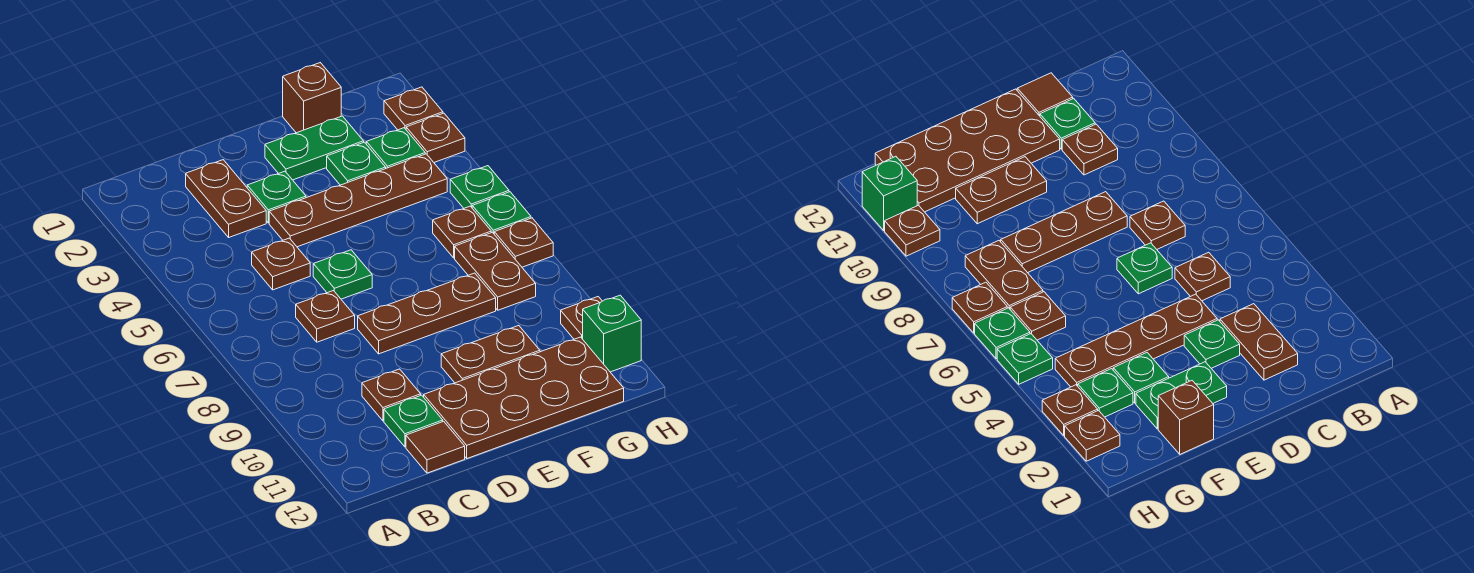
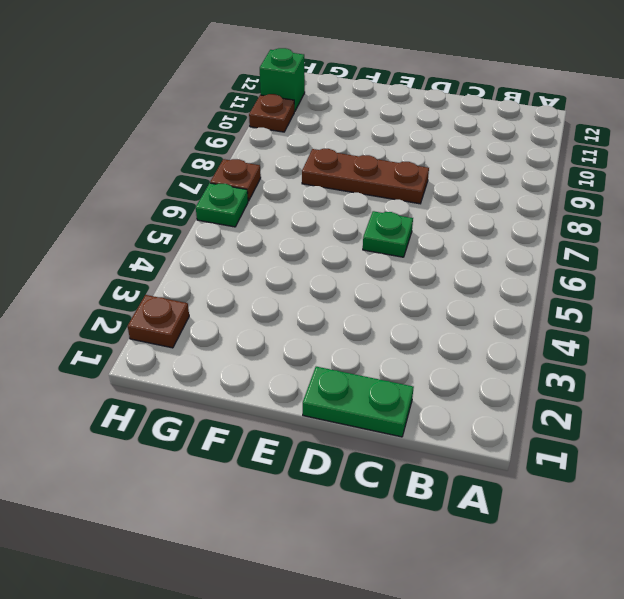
green plate C1:D1 level 1 -> green plate E2:F2 level 1
none -> brown plate C2:C3 level 1
none -> brown plate C5 level 1
none -> brown plate C7 level 1

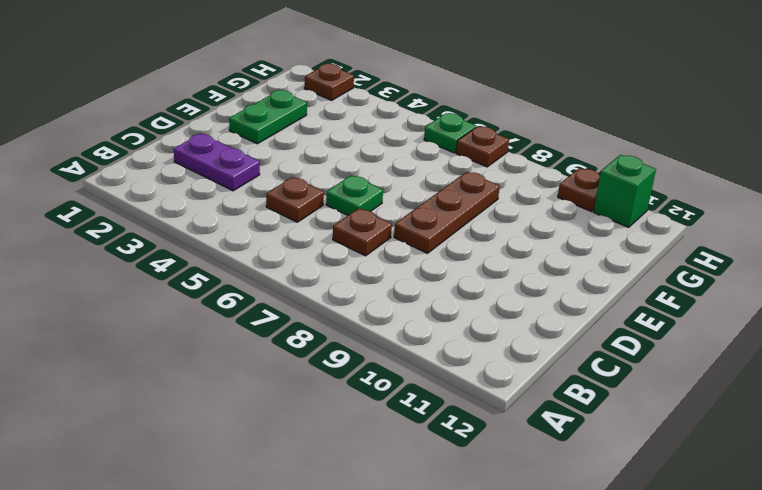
purple plate C2:C3 level 1 -> brown plate C2:C3 level 1
none -> brown plate C10 level 1
none -> green plate C11 level 1
none -> brown tile C12 level 1

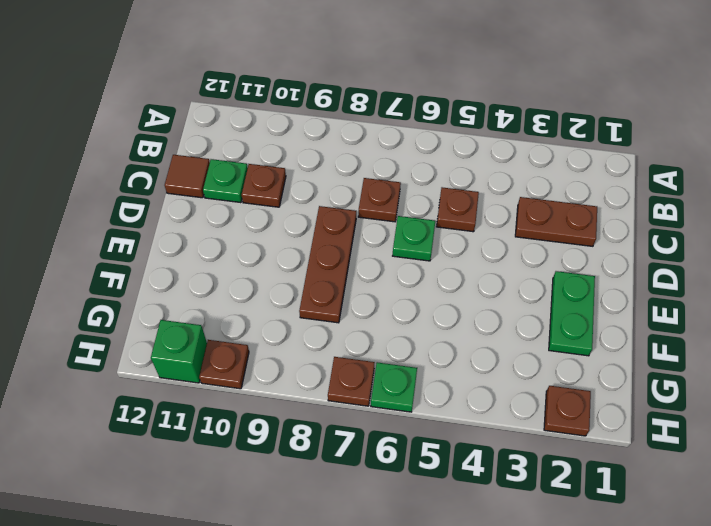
none -> green plate D3 level 1
none -> brown plate D4:G4 level 1
none -> brown plate D11:G12 level 1

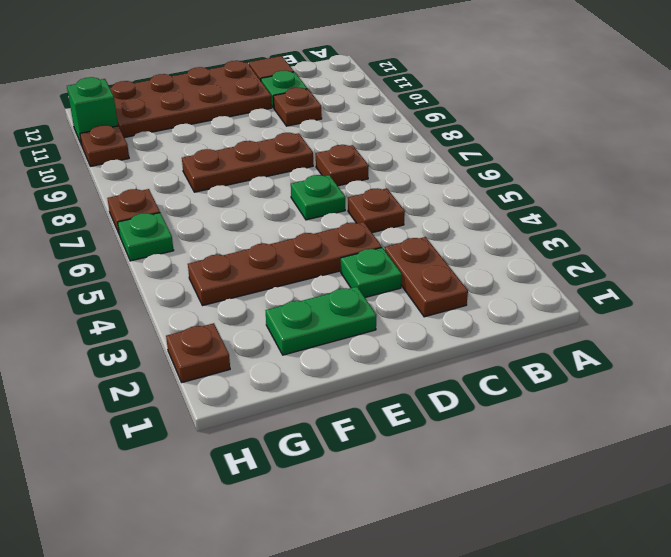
none -> brown plate E10:F10 level 1
none -> brown brick F1 level 1
none -> green plate F3 level 1

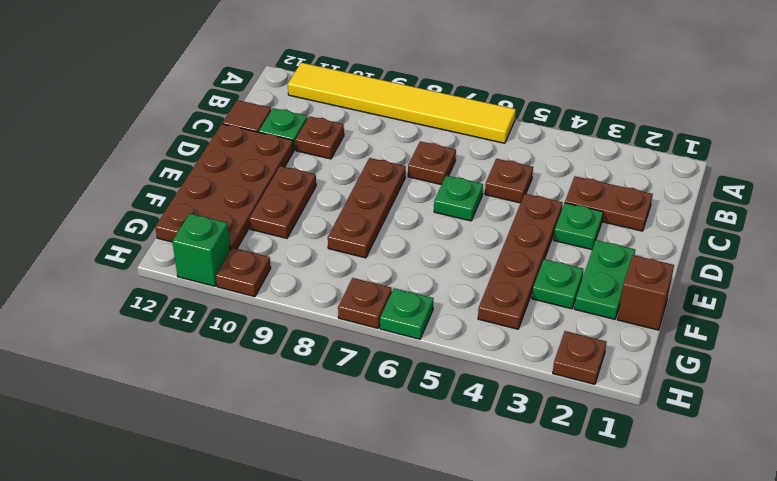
yellow tile A6:A11 level 1 -> none
none -> green plate G3 level 1
none -> brown plate G6 level 1
none -> brown plate G7:G8 level 1

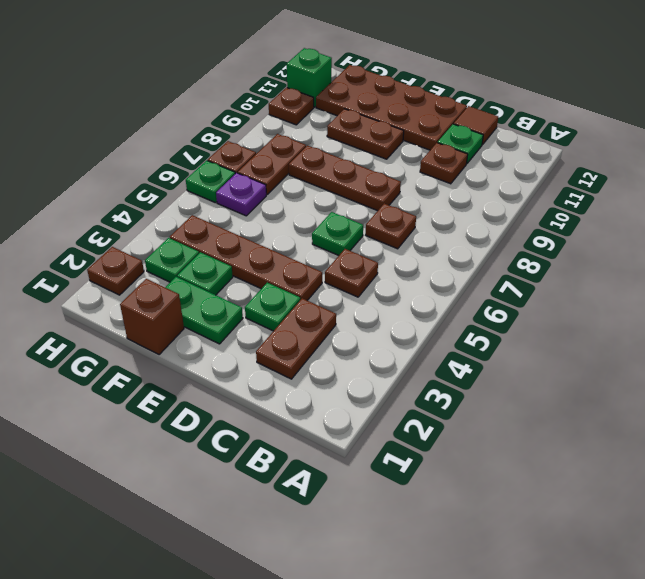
purple plate G6 level 1 -> brown plate G6 level 1
none -> brown plate H3 level 1
none -> green plate H5 level 1

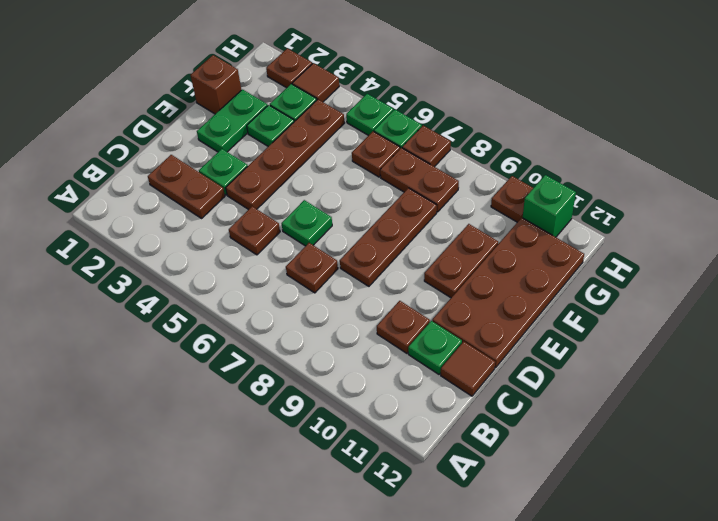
brown tile H3 level 1 -> brown plate H3 level 1

